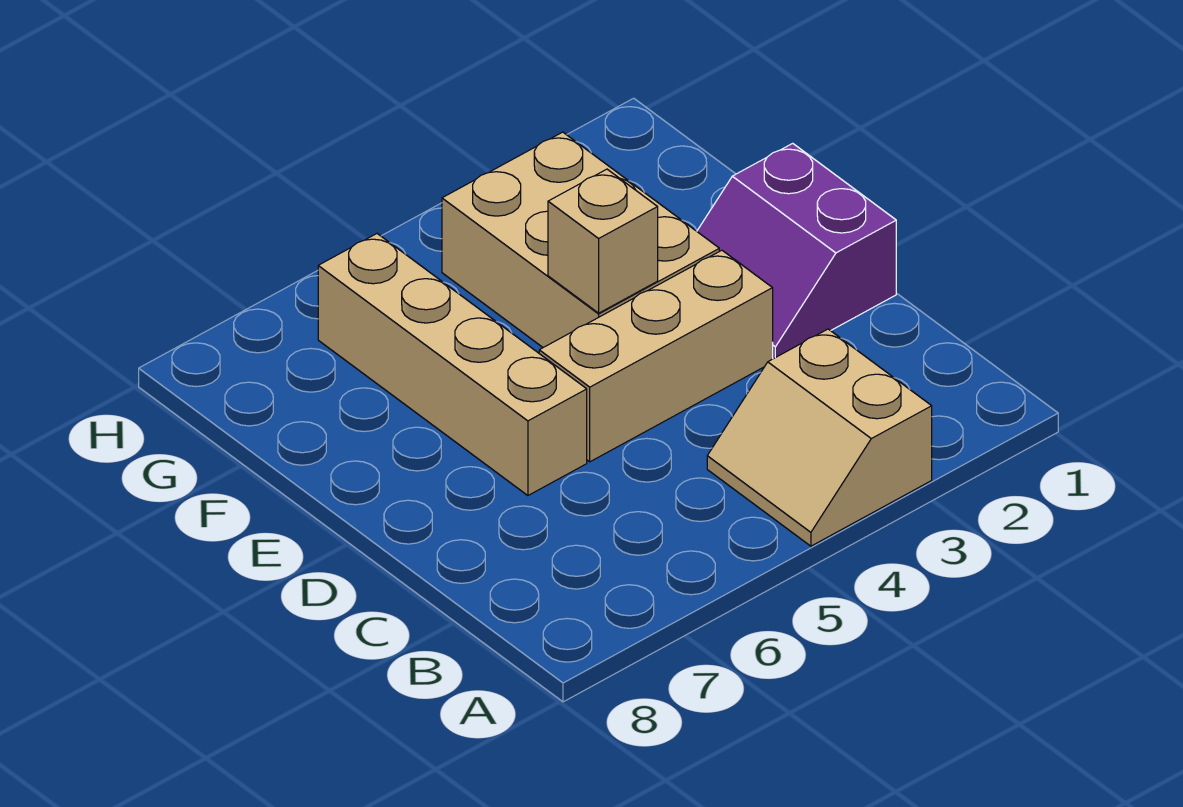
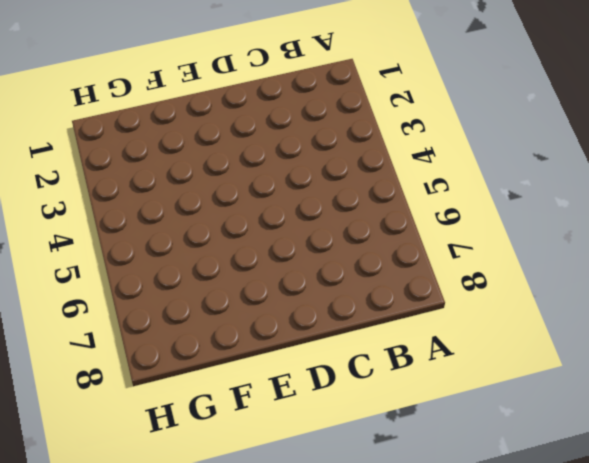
none -> tan slope A3:B4 level 1 top 3
none -> purple slope D1:E2 level 1 top 1

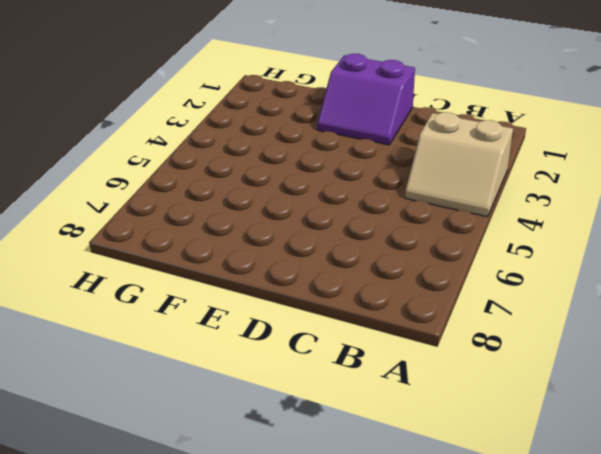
none -> tan brick D3:D5 level 1
none -> tan brick D6:G6 level 1

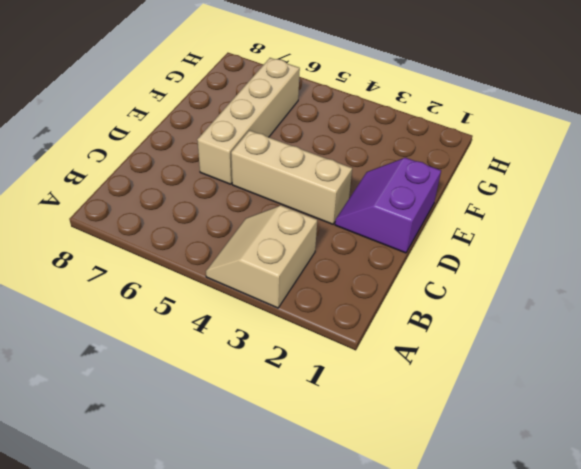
none -> tan brick E3:G4 level 1
none -> tan brick E4 level 2

